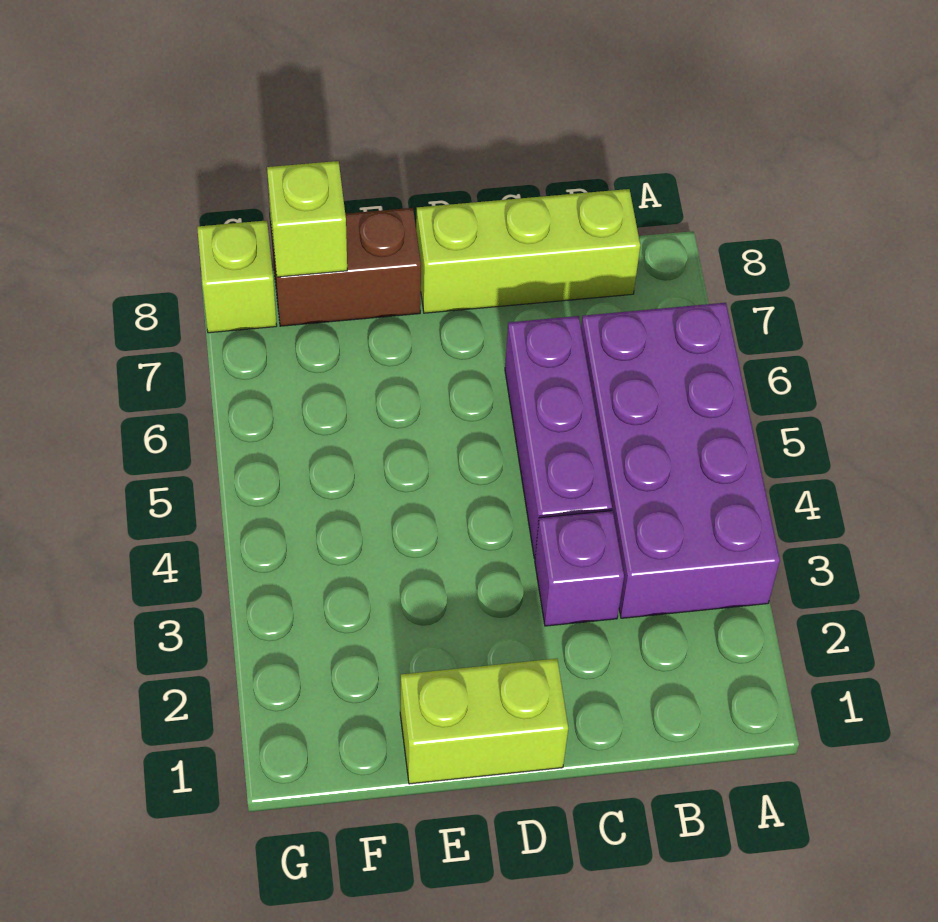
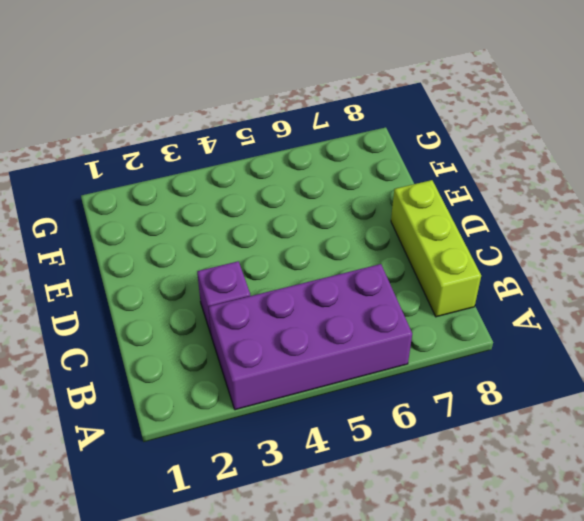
none -> purple brick C4:C6 level 1
none -> lime brick D1:E1 level 1

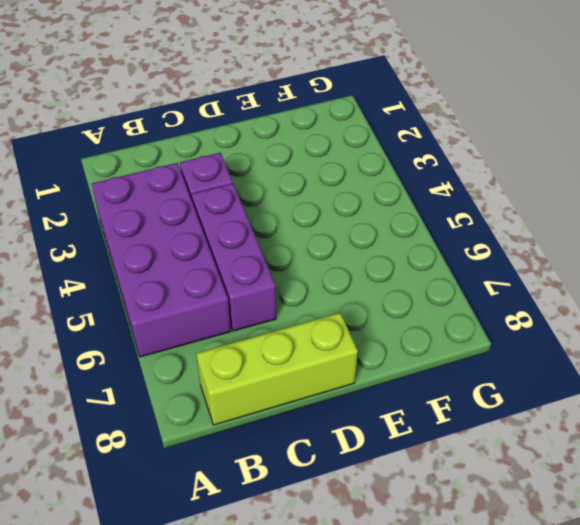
none -> lime brick D1:E1 level 1
none -> brown brick E8:F8 level 1

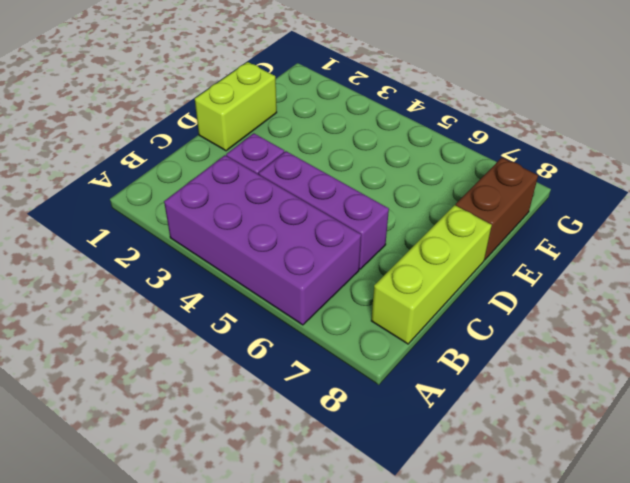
none -> lime brick G8 level 1
none -> lime brick F8 level 2

